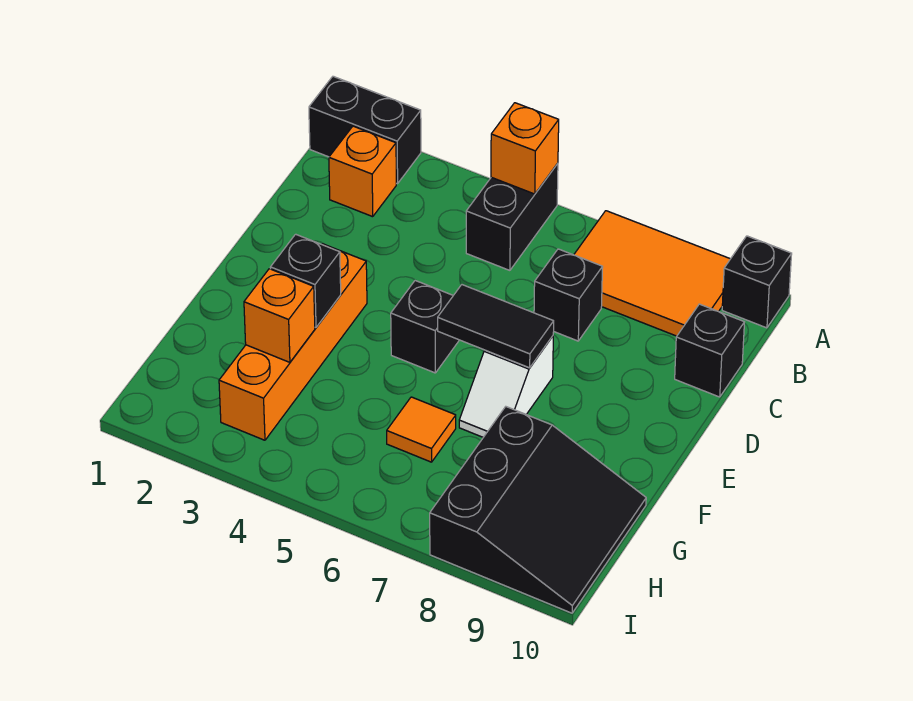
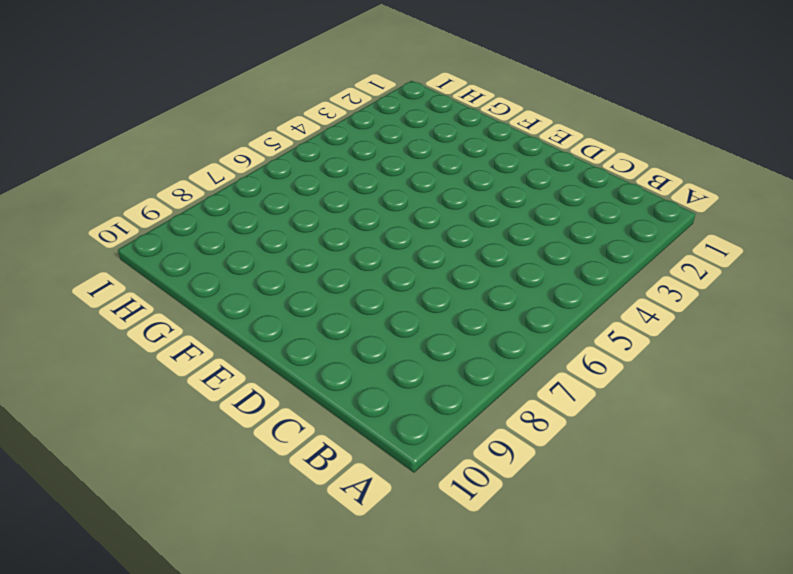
none -> black brick A1:A2 level 1
none -> black brick A5:B5 level 1
none -> orange tile A7:B9 level 1

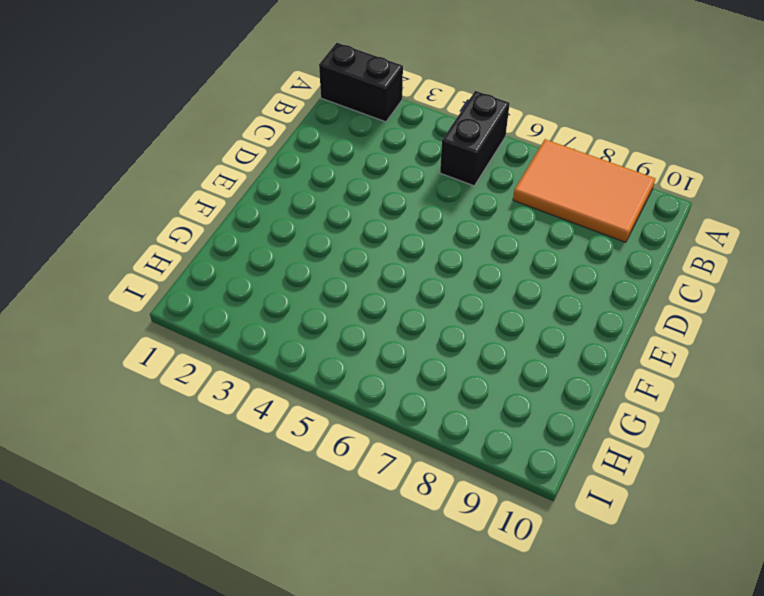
none -> black brick A10 level 1
none -> orange brick B2 level 1
none -> black brick C7 level 1

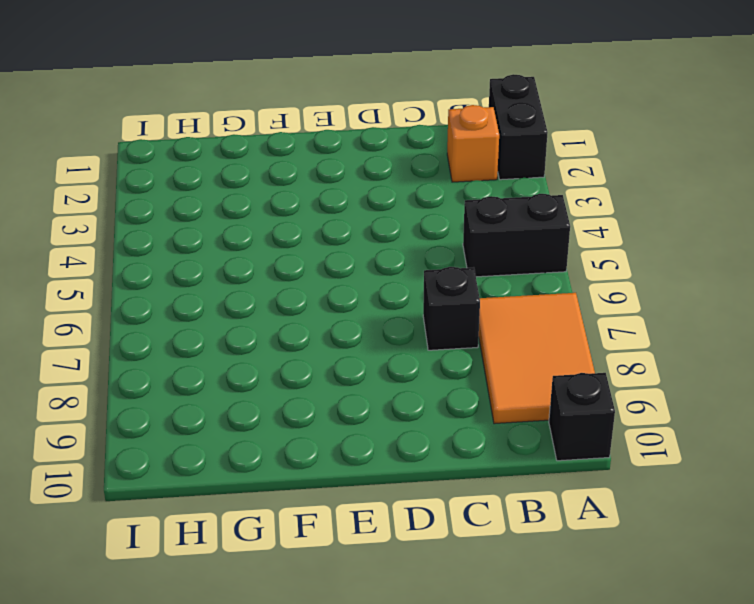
none -> black brick C10 level 1
none -> orange brick E3:H3 level 1
none -> black brick E5 level 1

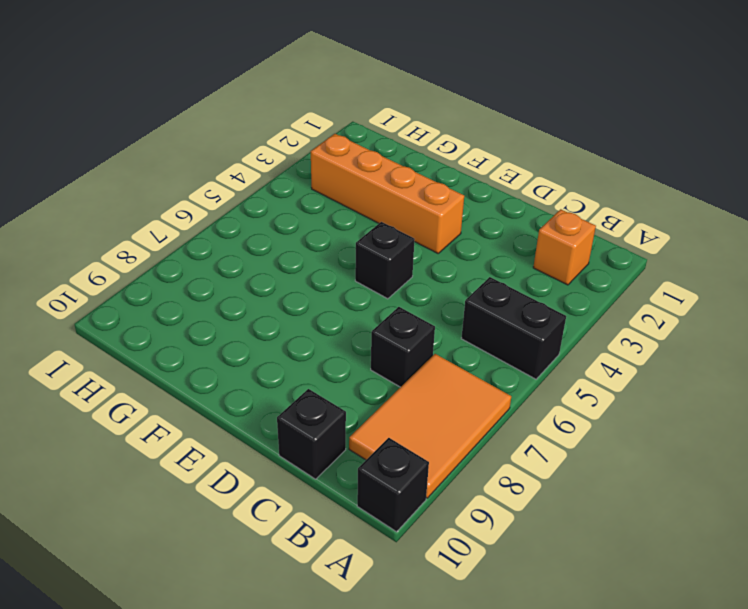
none -> black brick A1:A2 level 1
none -> white slope E7:F7 level 1 top E
none -> orange tile G6 level 1

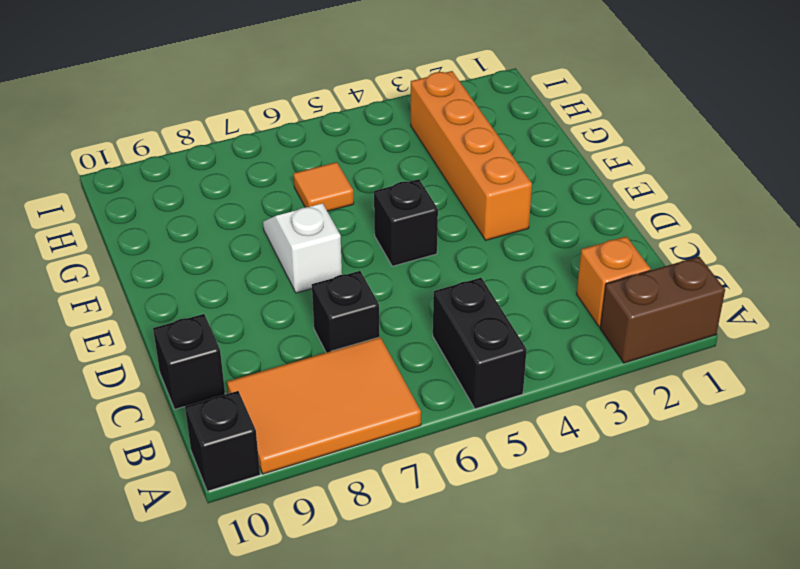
brown brick A1:A2 level 1 -> black brick A1:A2 level 1
none -> black slope G8:I10 level 1 top 8
none -> orange brick A5 level 2
none -> black tile E6:E7 level 2

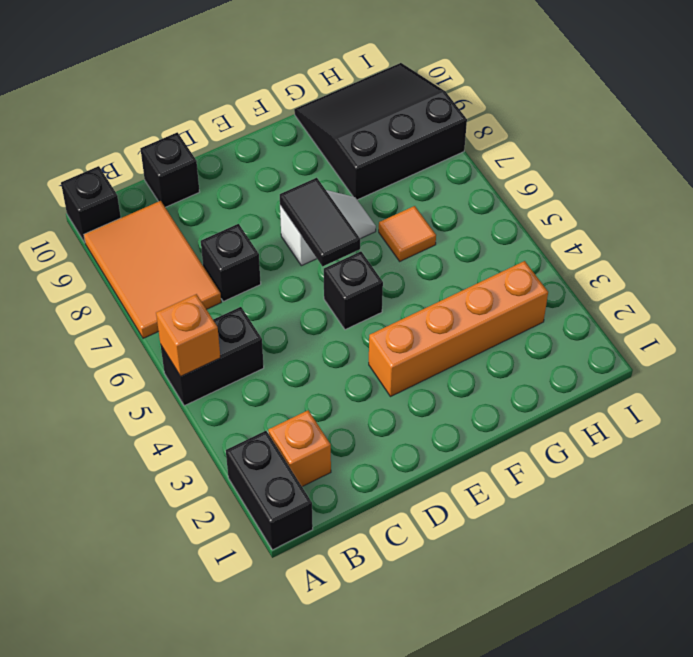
none -> black brick F3 level 2
none -> orange brick G3 level 2

